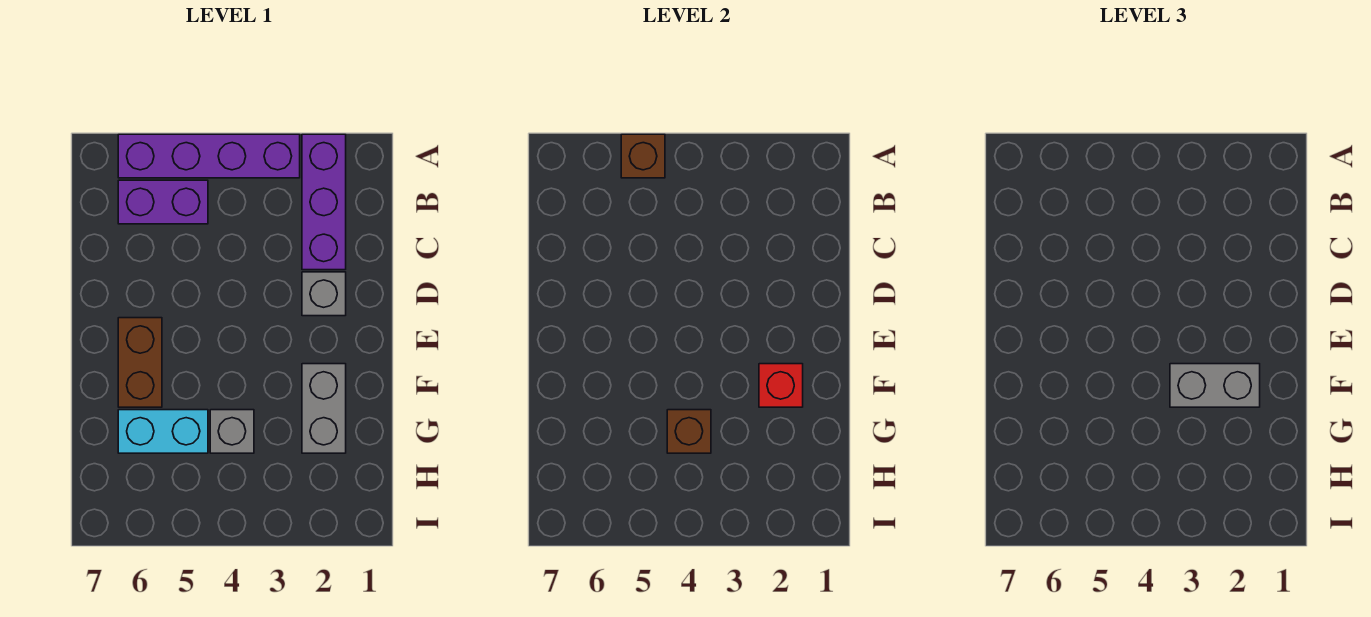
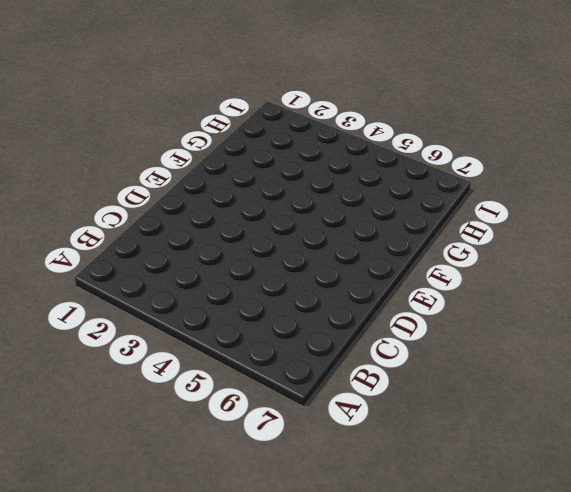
none -> purple brick A2:C2 level 1
none -> purple brick A3:A6 level 1
none -> purple brick B5:B6 level 1

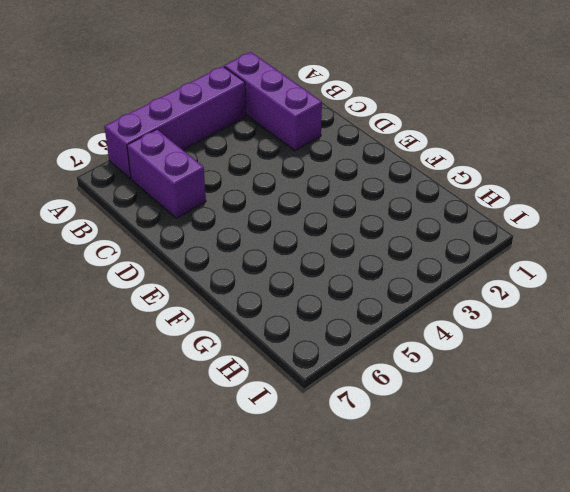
purple brick B6:C6 level 1 -> purple brick B5:B6 level 1
none -> grey brick D2 level 1
none -> brown brick E6:F6 level 1
none -> grey brick F2:G2 level 1

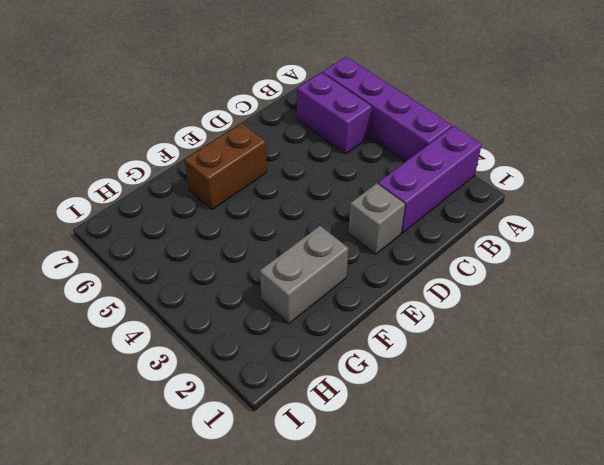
none -> grey brick G4 level 1
none -> cyan brick G5:G6 level 1
none -> brown brick A5 level 2

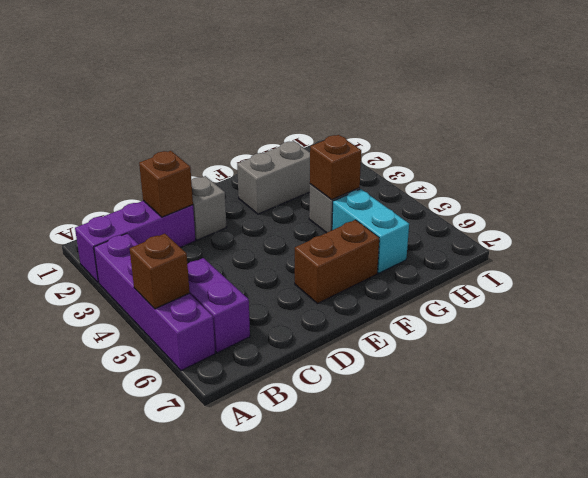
brown brick C2 level 2 -> none
none -> red brick F2 level 2
none -> grey brick F2:F3 level 3

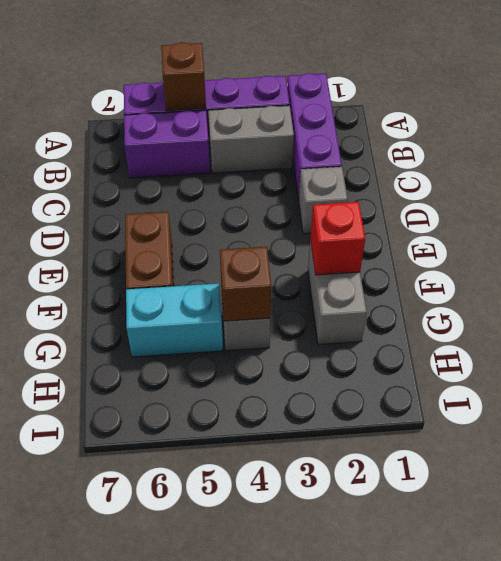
grey brick B3:B4 level 1 -> grey brick F2:F3 level 3

